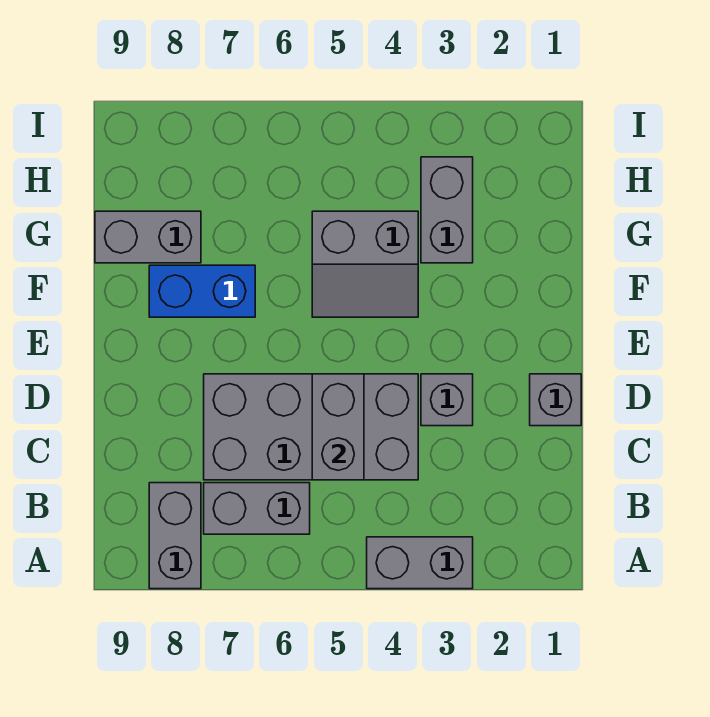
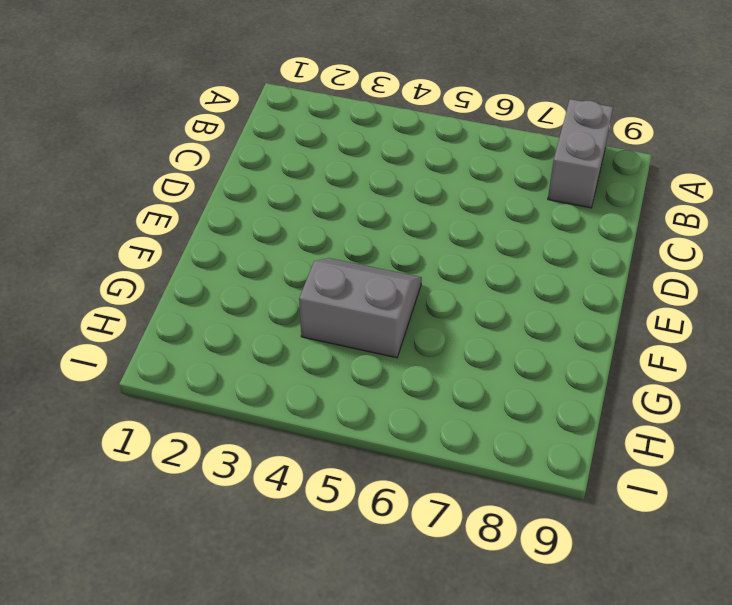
none -> grey brick A3:A4 level 1
none -> grey brick B6:B7 level 1

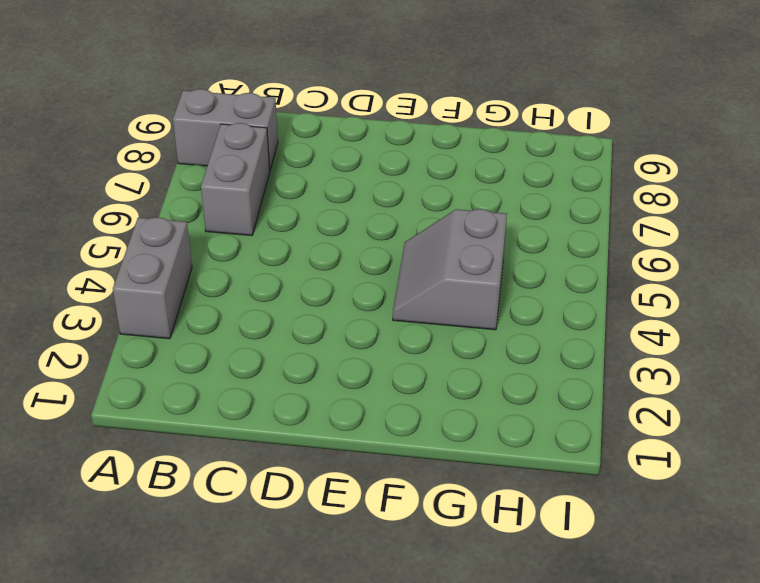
none -> grey brick C4:D7 level 1
none -> grey brick D1 level 1

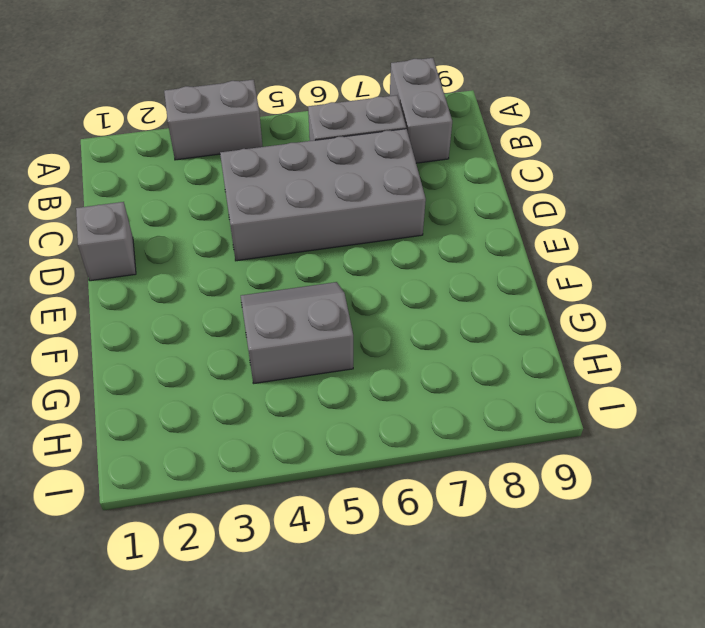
none -> grey brick D3 level 1
none -> blue brick F7:F8 level 1

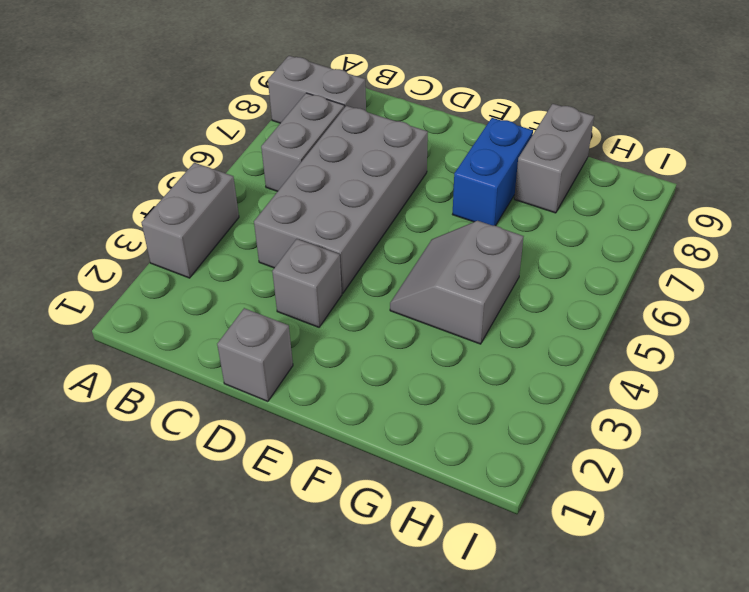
none -> grey brick G3:H3 level 1
none -> grey brick C5:D5 level 2

